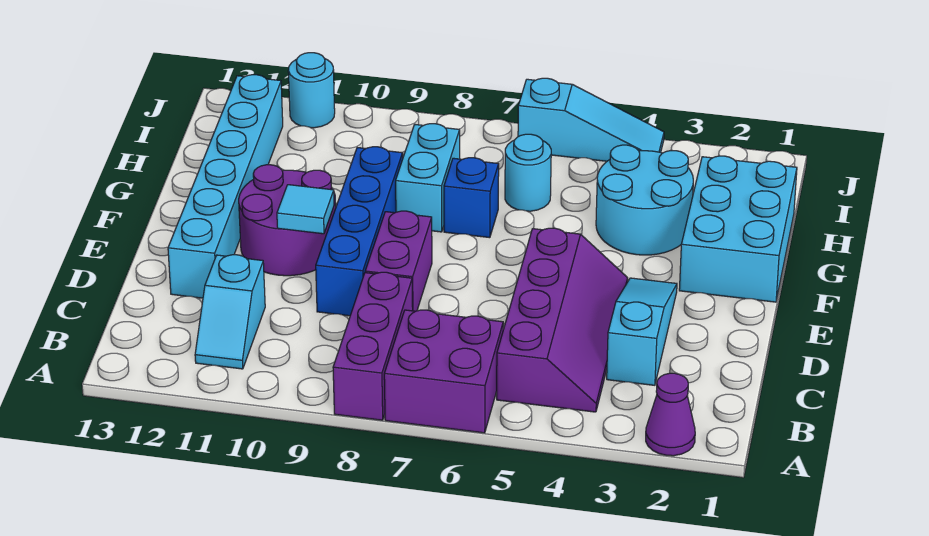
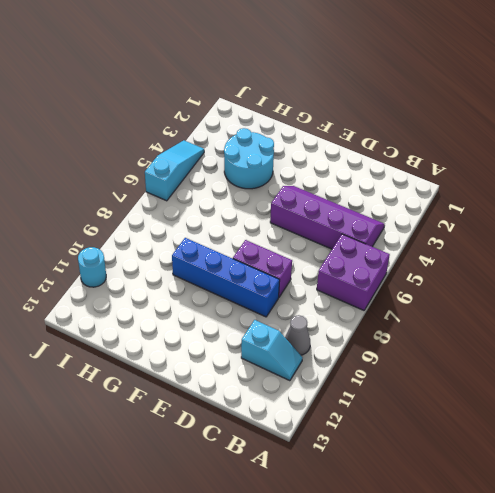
grey cone B10 level 1 -> none
none -> purple cone A2 level 1
none -> purple brick A8:C8 level 1
none -> cyan slope C3:E3 level 1 top C

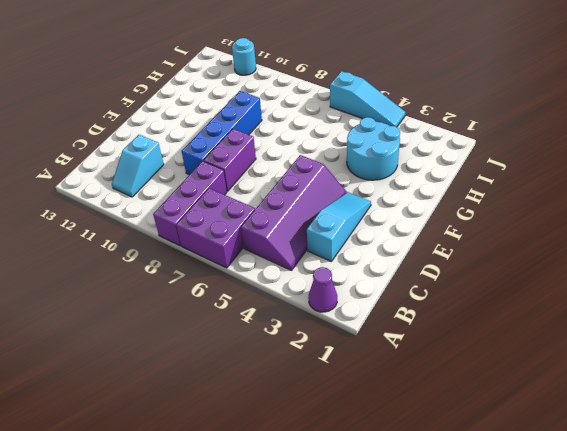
none -> cyan brick D12:I12 level 1
none -> purple round brick E10:F11 level 1
none -> cyan brick F1:H2 level 1

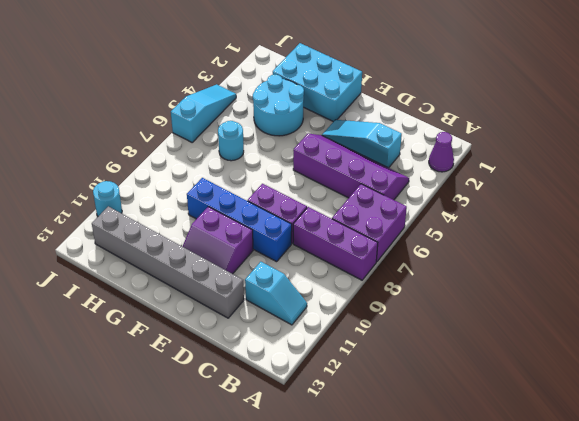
grey brick D12:I12 level 1 -> cyan brick D12:I12 level 1
purple slope E10:F11 level 1 top 10 -> purple round brick E10:F11 level 1
none -> blue brick G7 level 1
none -> cyan brick G8:H8 level 1
none -> cyan tile E10 level 2

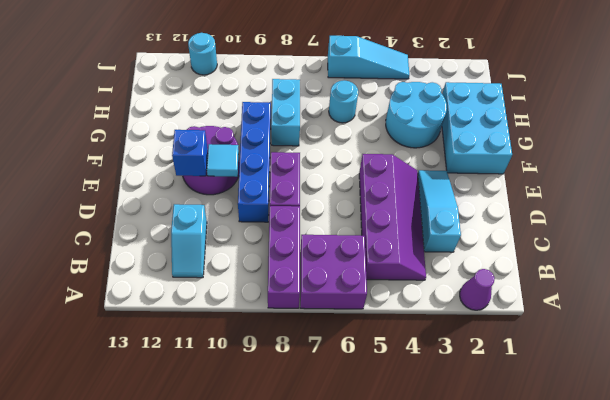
blue brick E11 level 2 -> blue brick G7 level 1
none -> cyan brick D12:I12 level 1

